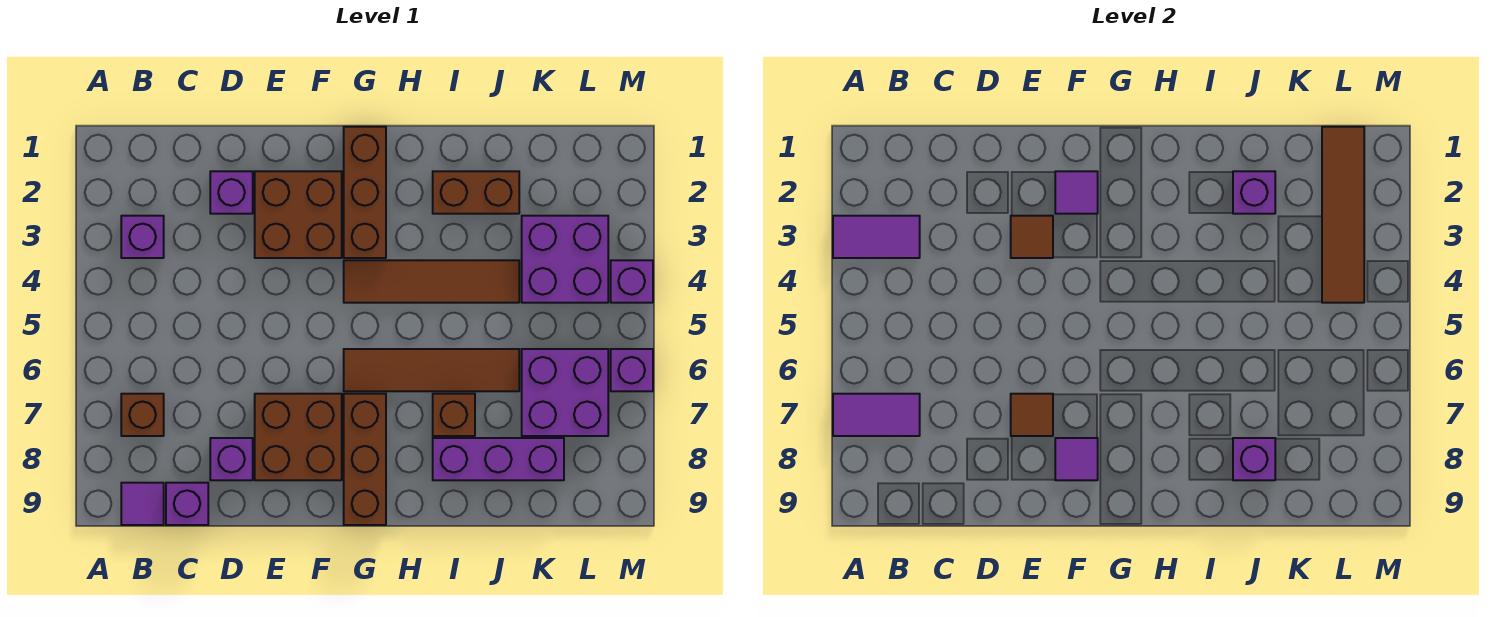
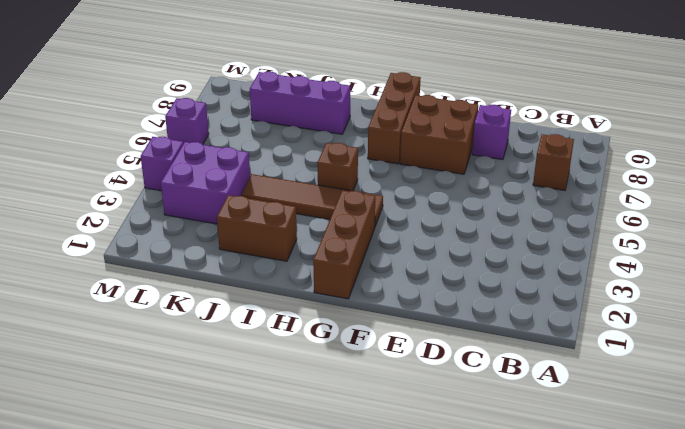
brown brick H5 level 1 -> brown brick I7 level 1
none -> purple brick B3 level 1
none -> purple tile B9 level 1
none -> purple brick C9 level 1

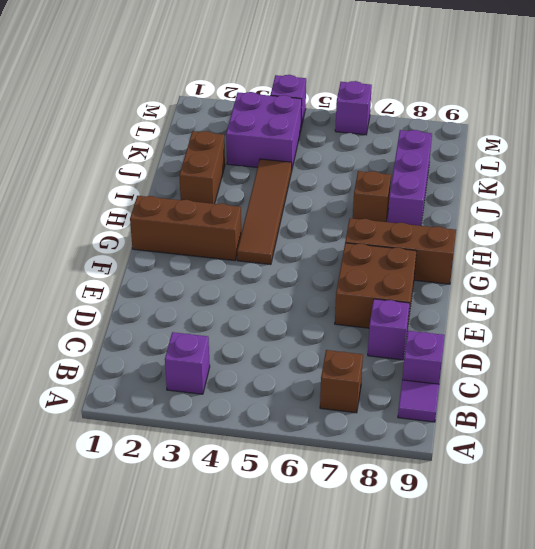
none -> purple brick D2 level 1
none -> brown brick E2:F3 level 1
none -> brown tile G6:J6 level 1

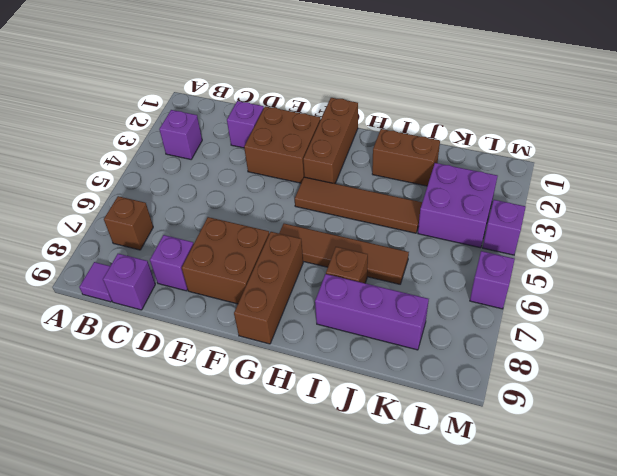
none -> purple brick K6:L7 level 1
none -> purple tile A3:B3 level 2
none -> purple tile A7:B7 level 2

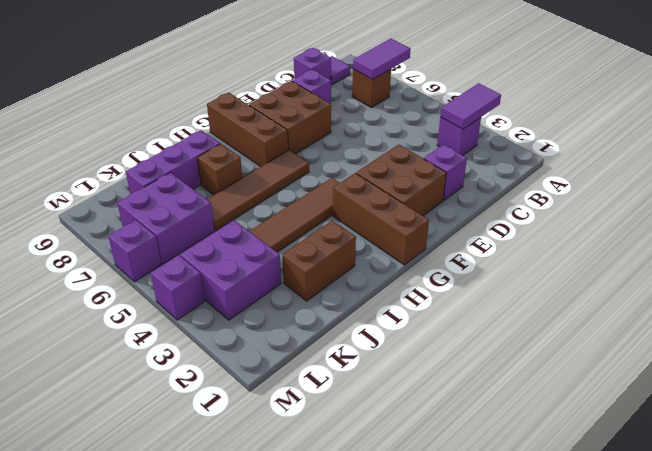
none -> brown tile E3 level 2
none -> brown tile E7 level 2
none -> purple tile F2 level 2

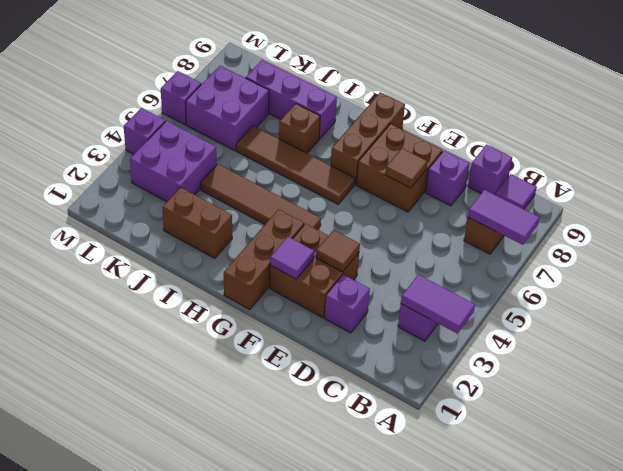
none -> purple tile F8 level 2
none -> purple brick J2 level 2
none -> purple brick J8 level 2

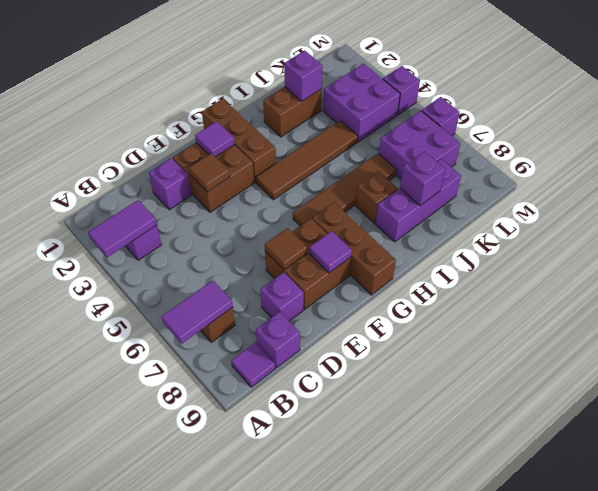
none -> brown tile L1:L4 level 2

